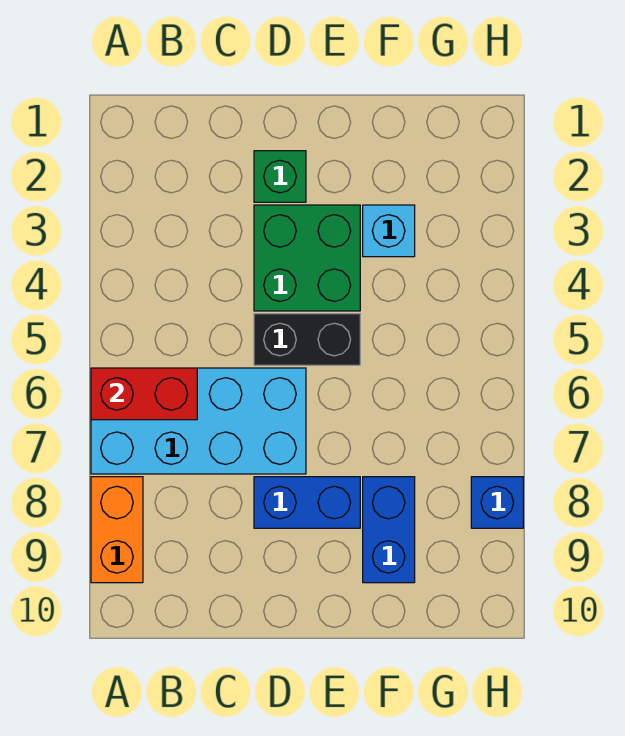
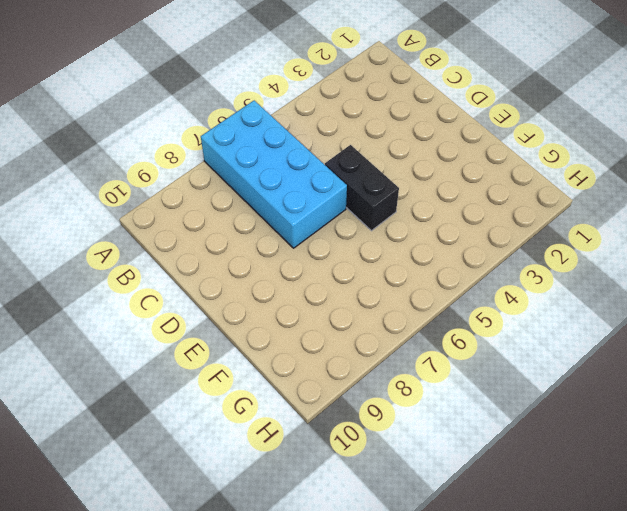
none -> orange brick A8:A9 level 1
none -> green brick D2 level 1

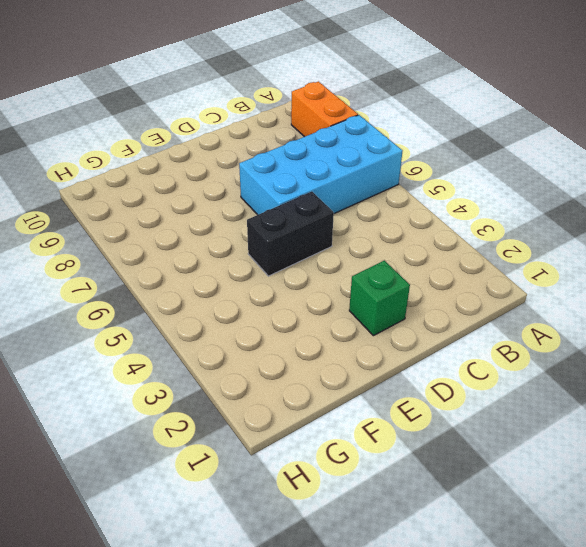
none -> green brick D3:E4 level 1
none -> blue brick D8:E8 level 1

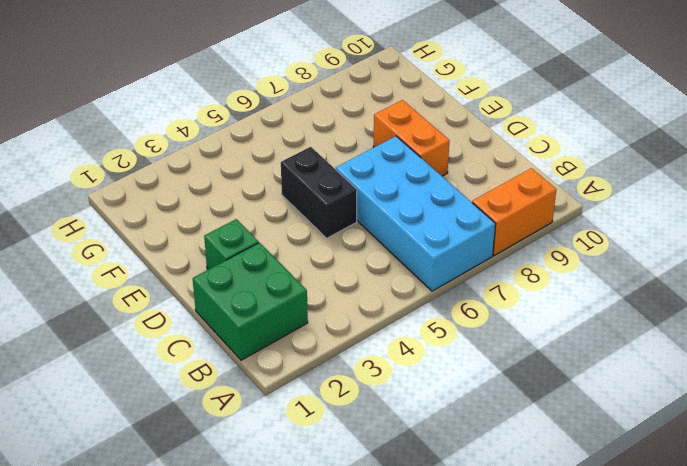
green brick B1:C2 level 1 -> green brick D3:E4 level 1
orange brick D8:E8 level 1 -> blue brick D8:E8 level 1
none -> cyan brick F3 level 1
none -> blue brick F8:F9 level 1

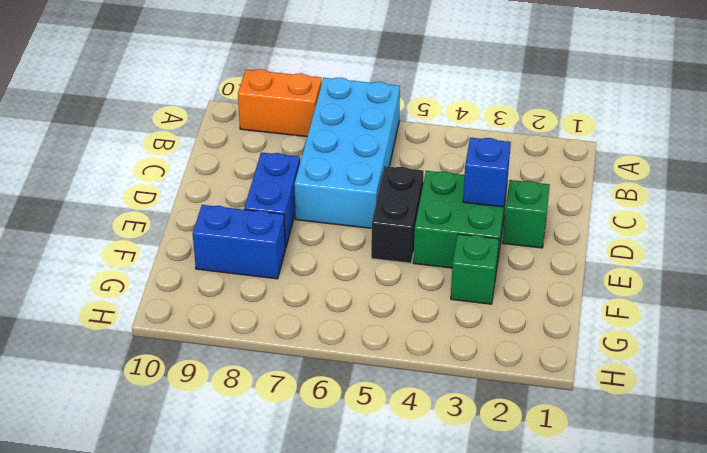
blue brick D3 level 2 -> blue brick H8 level 1
green brick F3 level 1 -> cyan brick F3 level 1
none -> red brick A6:B6 level 2

